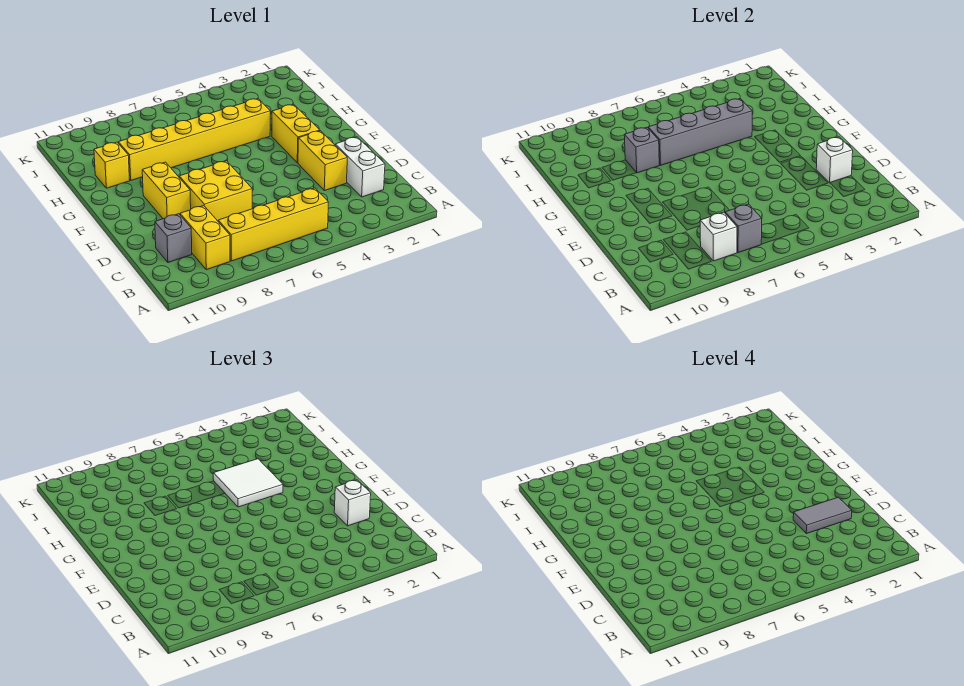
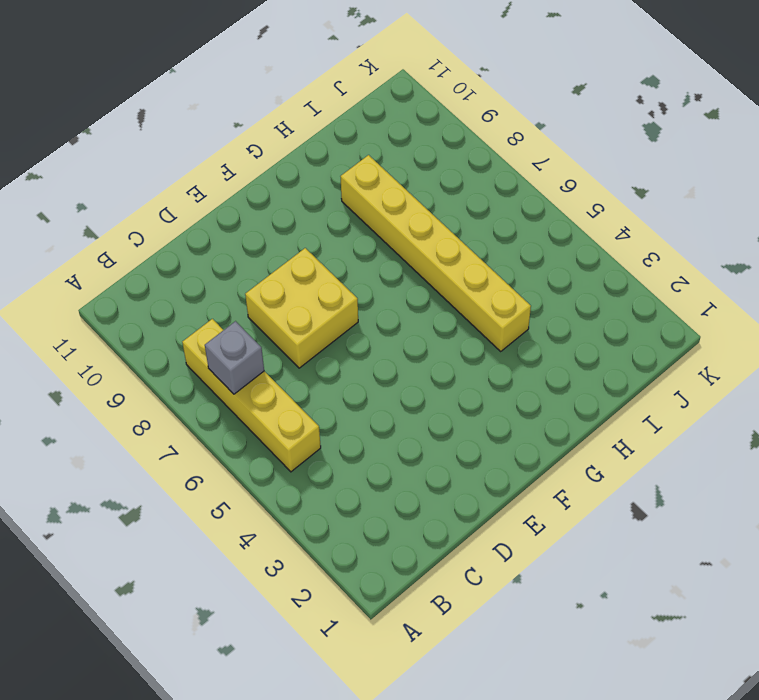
none -> yellow brick B9:C9 level 1
none -> white brick C2:D2 level 1
none -> grey brick C10 level 1

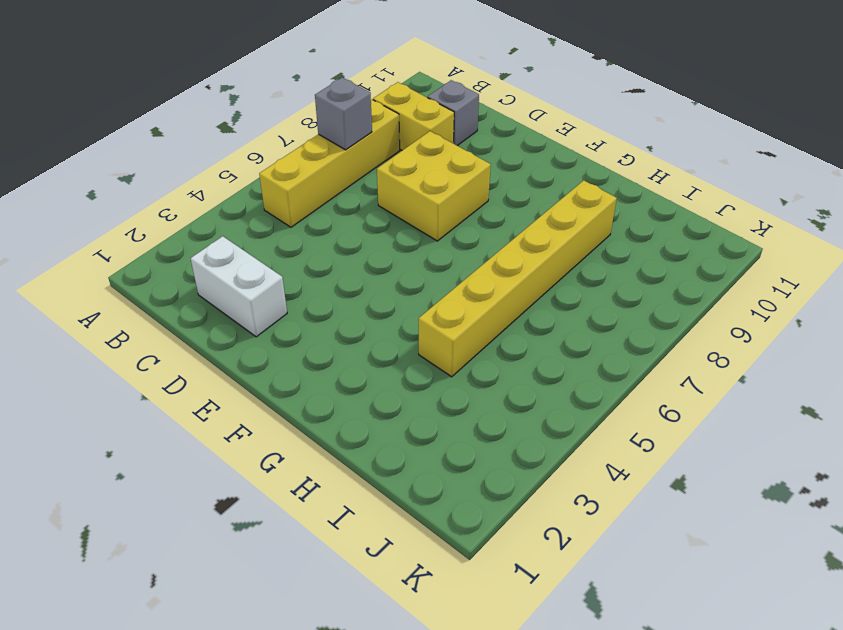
none -> yellow brick D3:E3 level 1
none -> yellow brick E9:F9 level 1
none -> yellow brick F3:G3 level 1

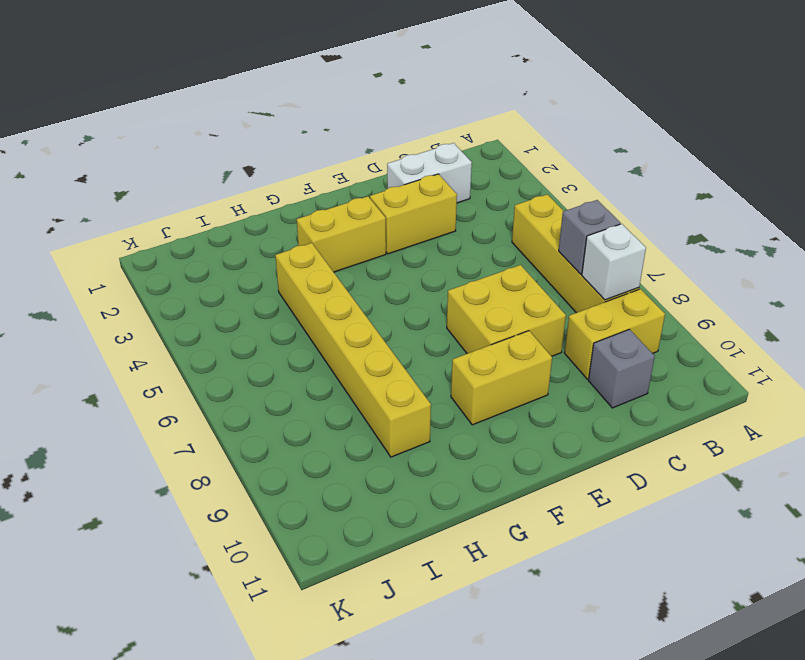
none -> yellow brick H10 level 1
none -> white brick D2 level 2
none -> grey brick H4:H7 level 2

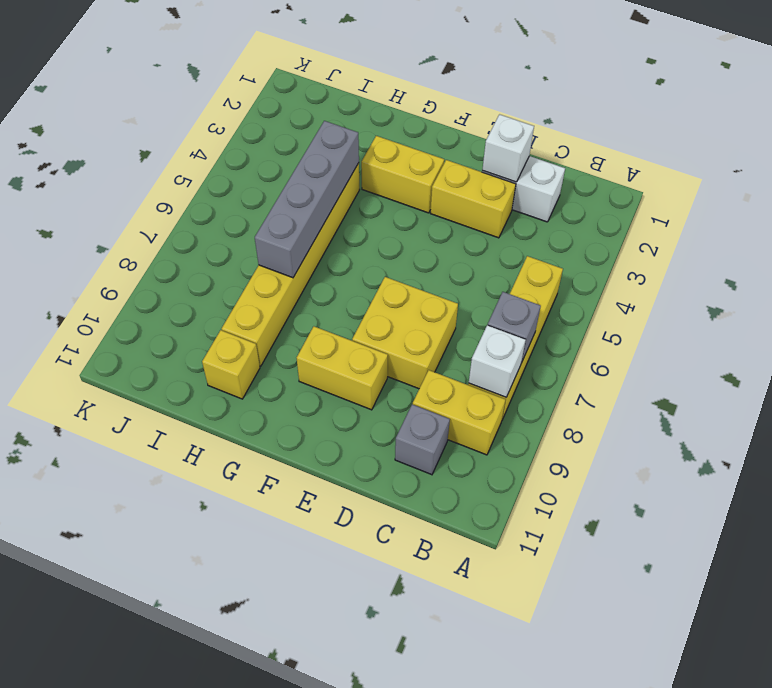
none -> grey brick H8 level 2
none -> white brick D2 level 3
none -> white tile G4:H5 level 3

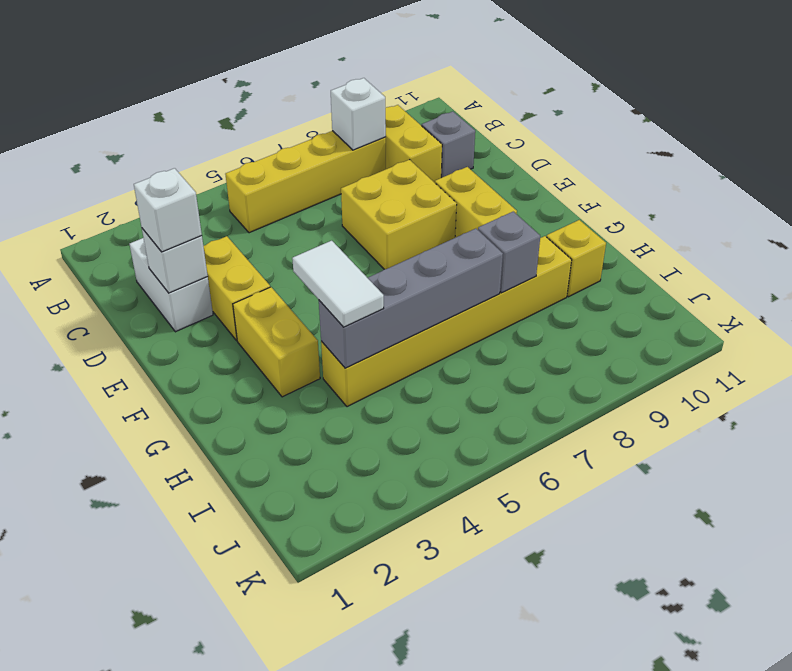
white tile G4:H4 level 3 -> white tile G4:H5 level 3
none -> grey brick B7 level 2
none -> grey tile D2:D3 level 4

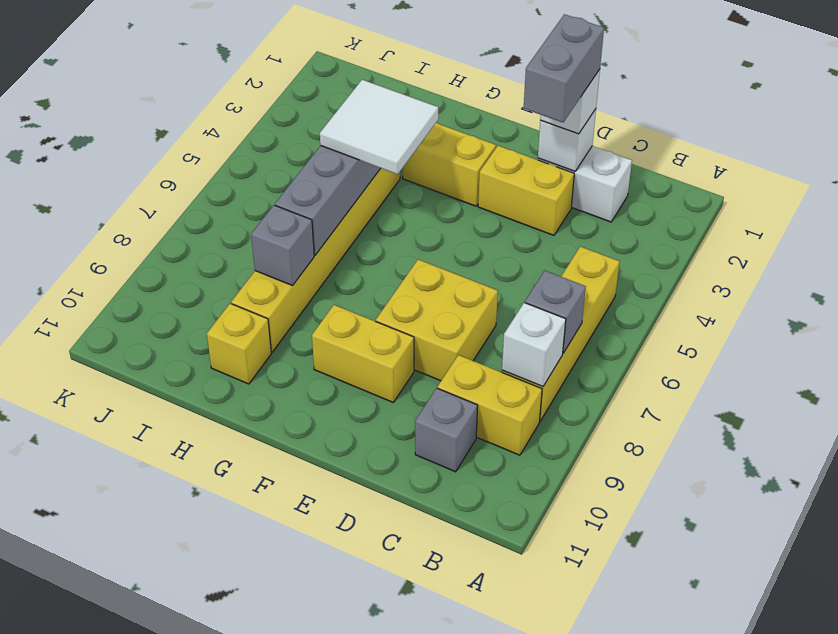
grey brick D2:D3 level 4 -> grey tile D2:D3 level 4

